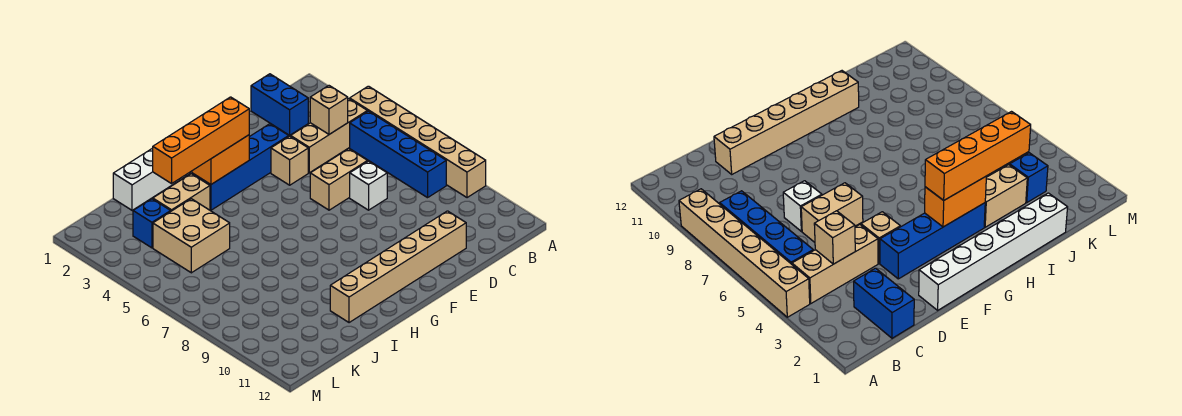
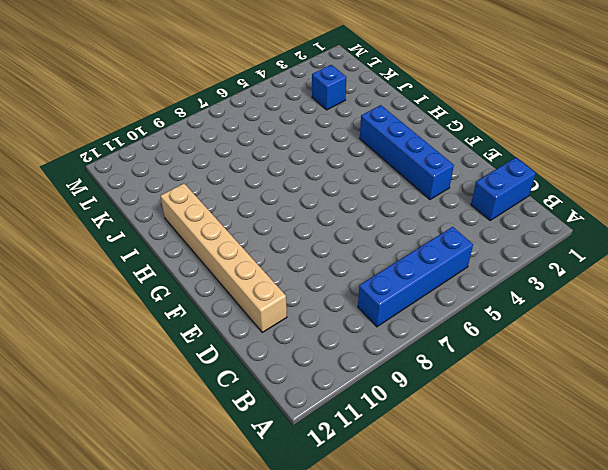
none -> tan brick A4:A9 level 1
none -> tan brick B4:D4 level 1
none -> tan brick D6:E6 level 1

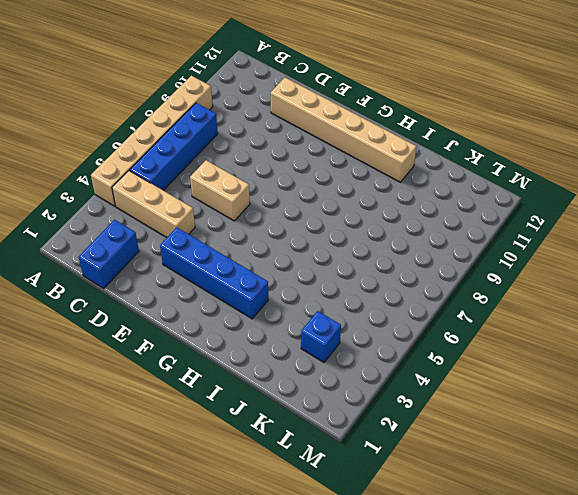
none -> white brick D7 level 1
none -> white brick E1:J1 level 1
none -> tan brick E4 level 1

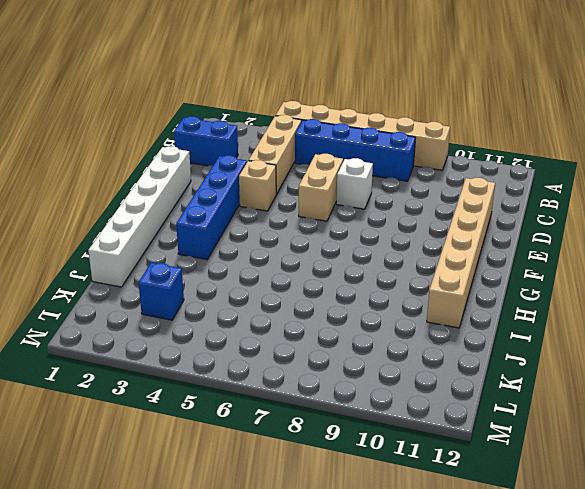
none -> tan brick I3:J3 level 1
none -> tan brick J4:K5 level 1
none -> tan brick C4 level 2

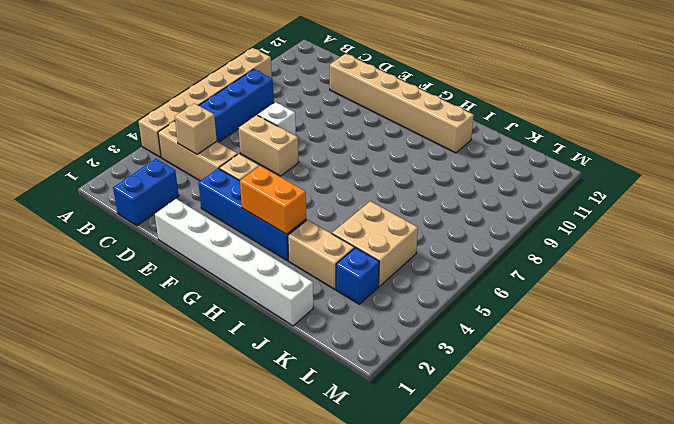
none -> orange brick G3:J3 level 3

